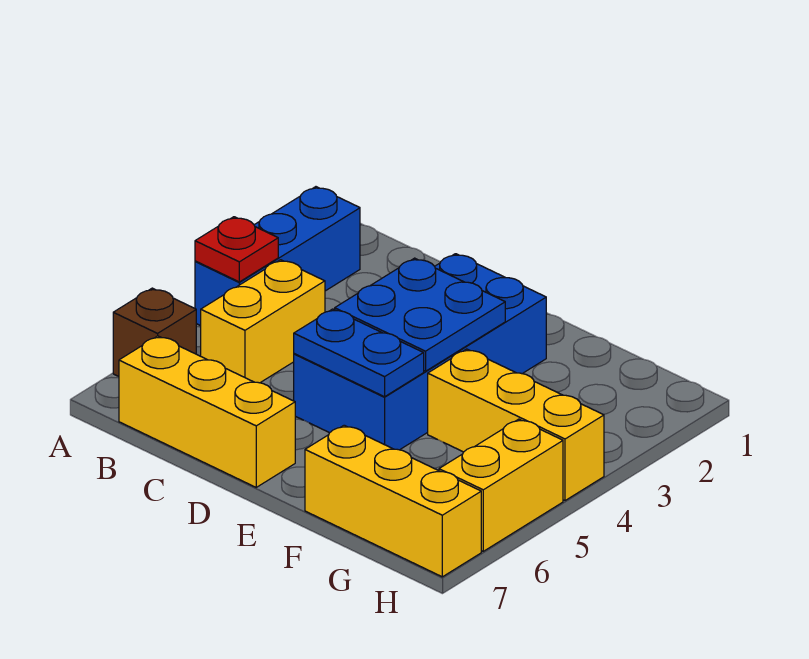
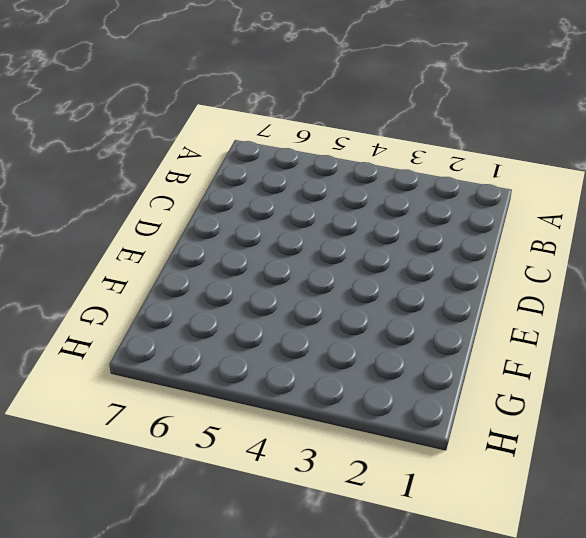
none -> blue brick A2:A4 level 1
none -> brown brick A6 level 1

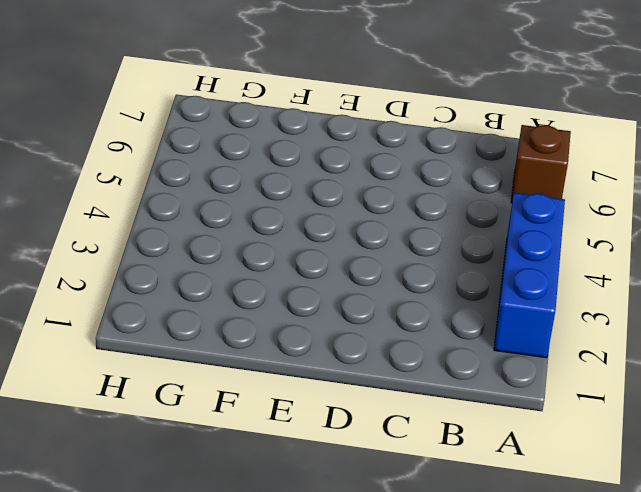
none -> yellow brick B4:B5 level 1
none -> yellow brick B7:D7 level 1

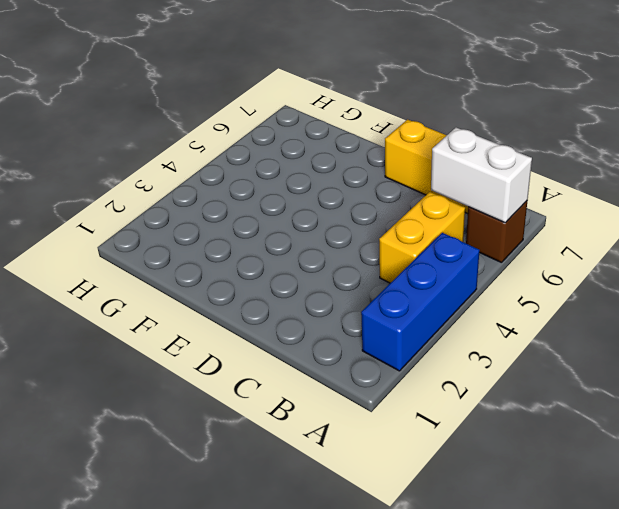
white brick A6:B6 level 2 -> none
none -> blue brick D2:E5 level 1
none -> yellow brick F4:H4 level 1

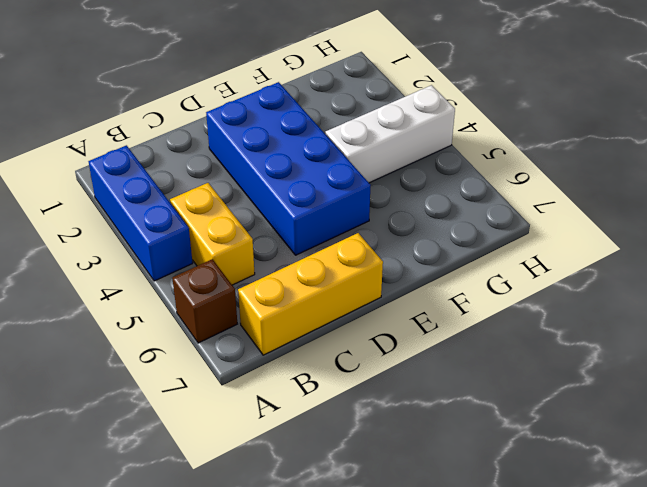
white brick F4:H4 level 1 -> yellow brick F4:H4 level 1
none -> yellow brick F7:H7 level 1
none -> yellow brick H5:H6 level 1

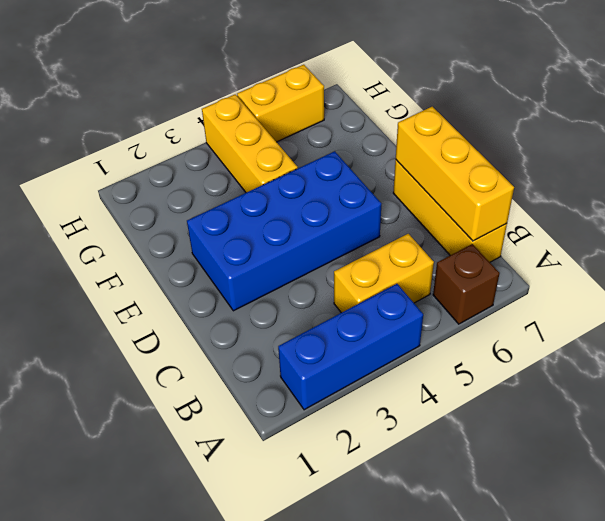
yellow brick B7:D7 level 2 -> yellow brick F7:H7 level 1
none -> red plate A4 level 2
none -> blue plate D3:E4 level 2

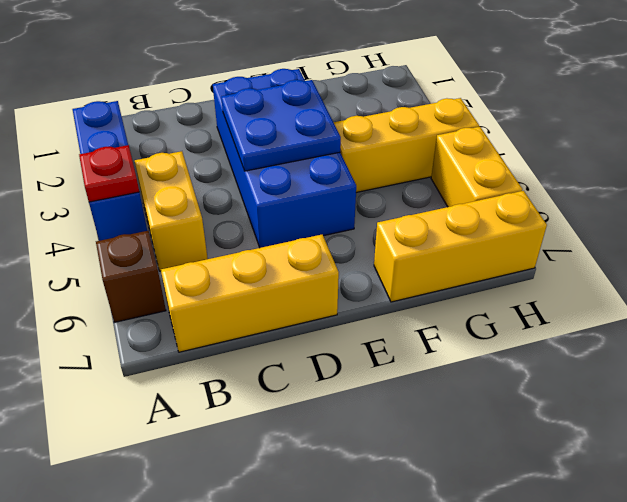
none -> blue plate D5:E5 level 2

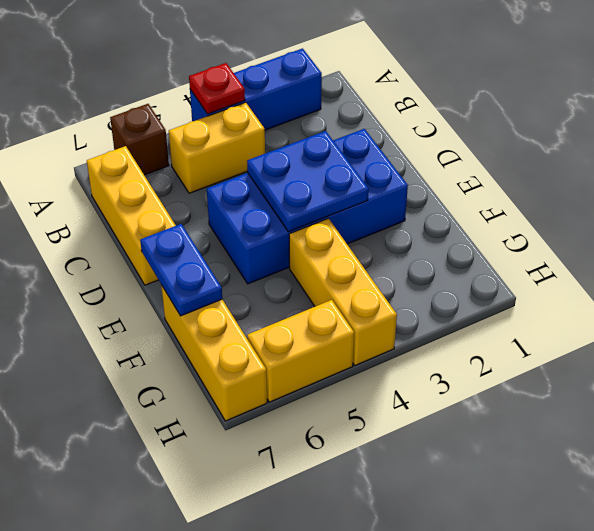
blue plate E7:F7 level 2 -> blue plate D5:E5 level 2

